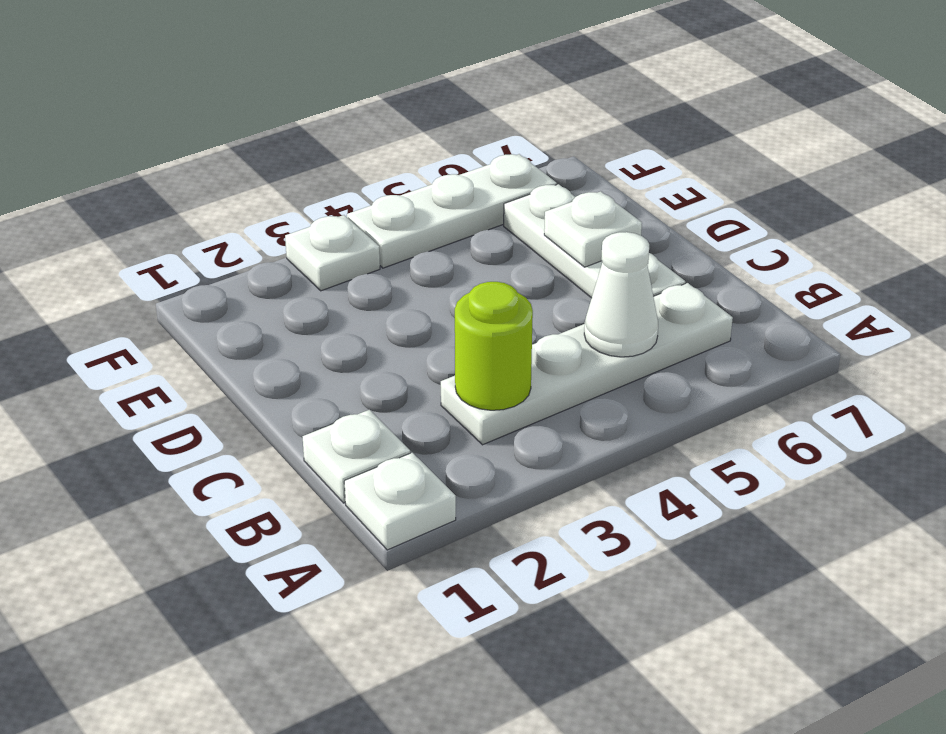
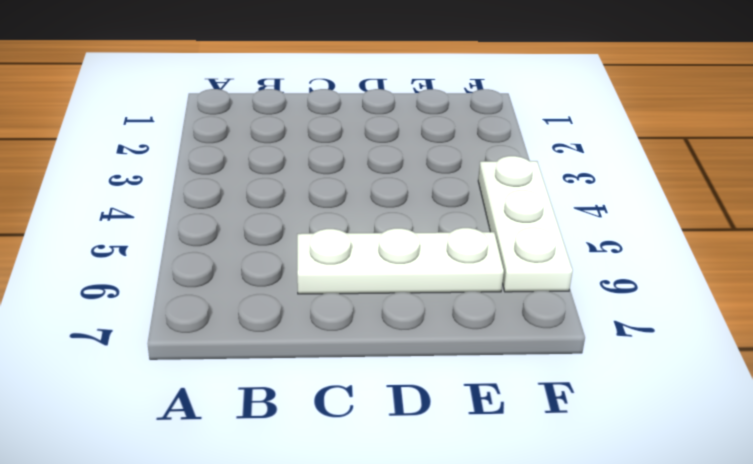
none -> white plate A1 level 1
none -> white plate B1 level 1

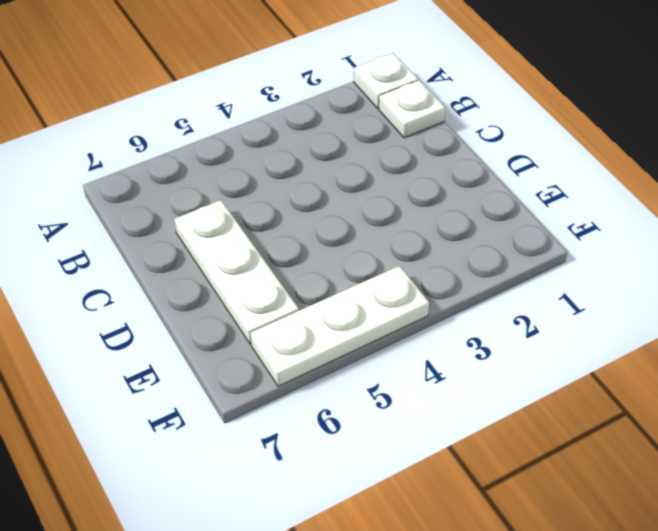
none -> white plate B3:B6 level 1
none -> white plate F3 level 1

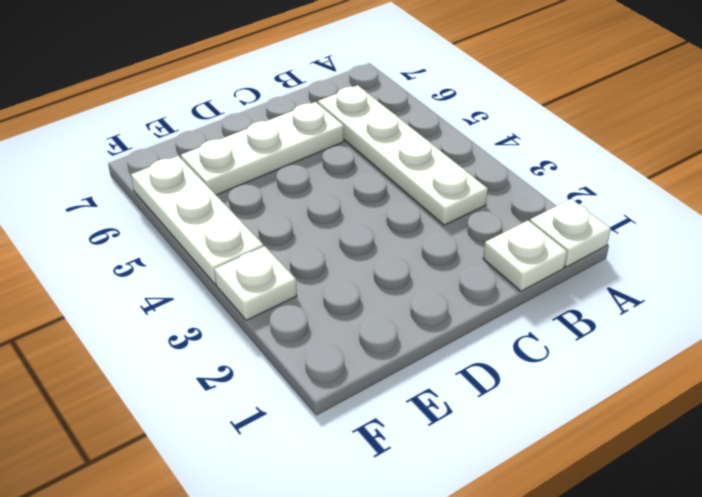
none -> lime round brick B3 level 2
none -> white cone B5 level 2

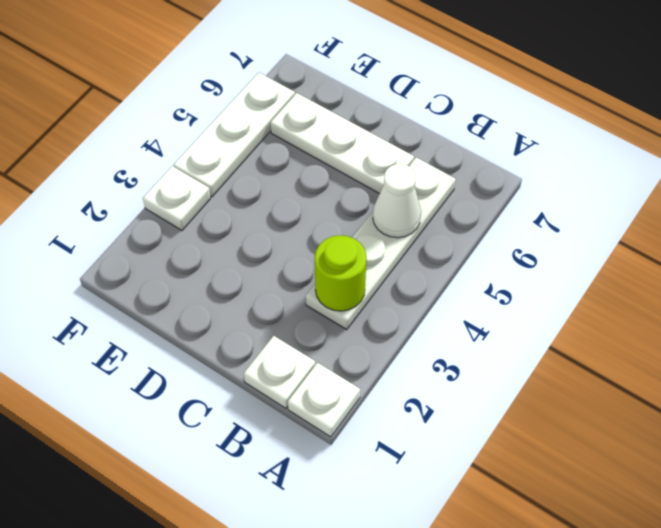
none -> white plate D6 level 2

